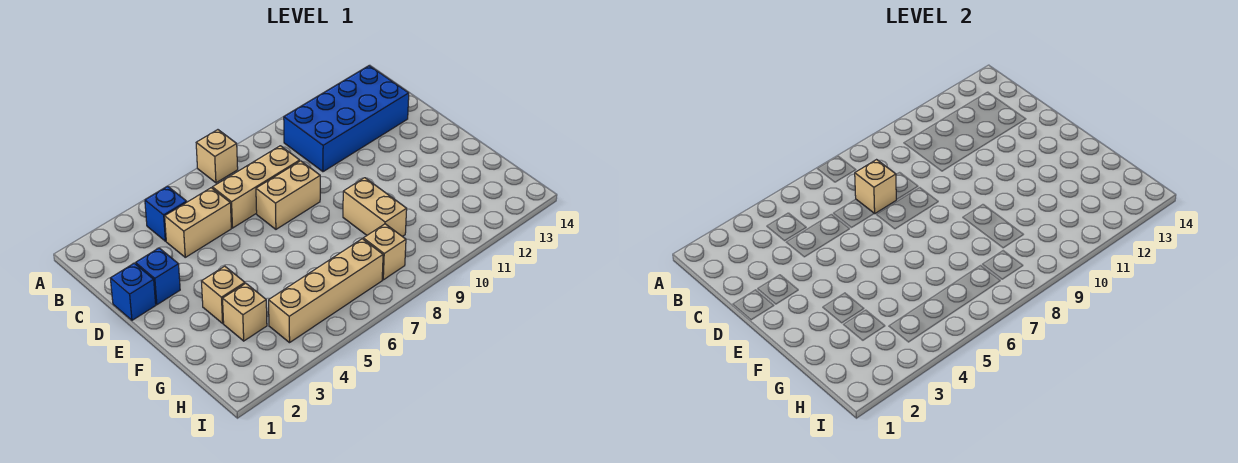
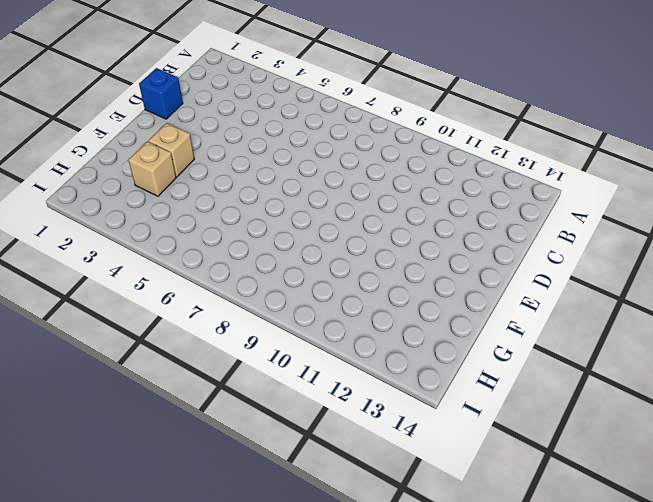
none -> tan brick A7 level 1
none -> blue brick B4 level 1
none -> blue brick B10:C13 level 1

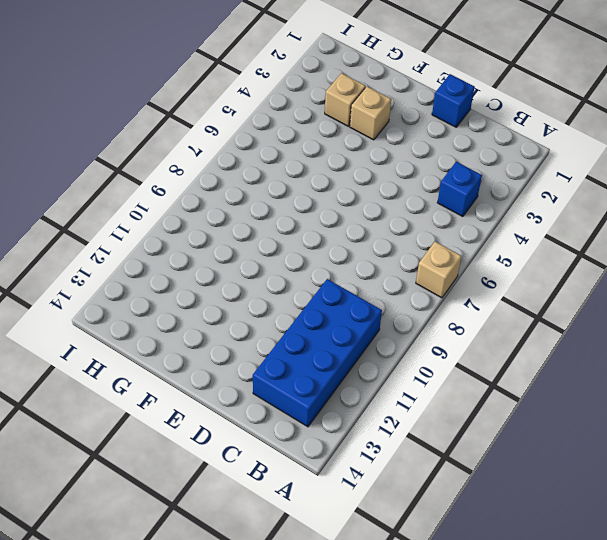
none -> tan brick C4:C5 level 1
none -> tan brick C6:C8 level 1
none -> blue brick D2 level 1

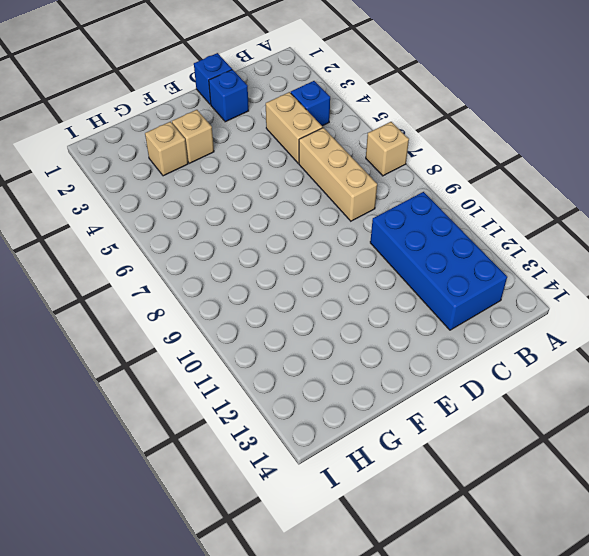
none -> tan brick D7:D8 level 1
none -> tan brick F9:G9 level 1
none -> tan brick H4:H7 level 1

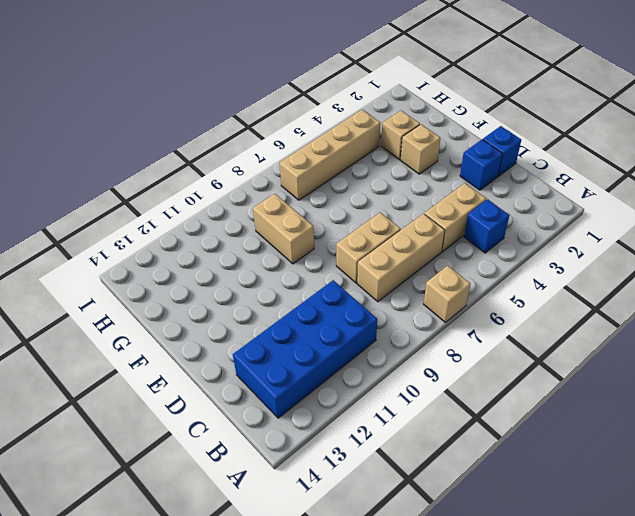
none -> tan brick H8 level 1
none -> tan brick C7 level 2

